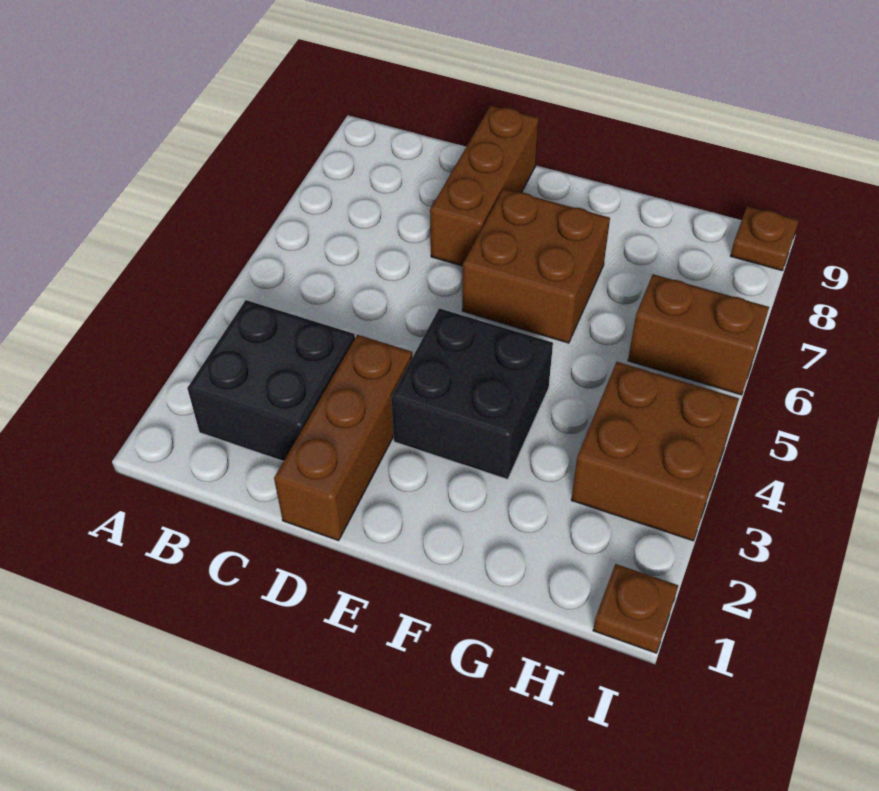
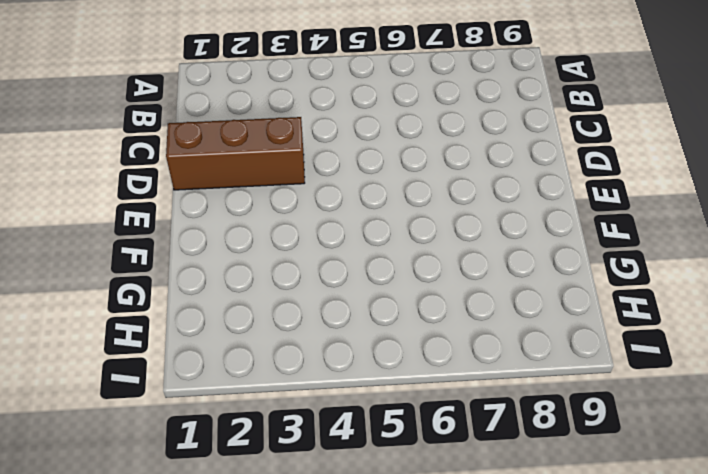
none -> black brick B2:C3 level 1
none -> brown brick D7:D9 level 1

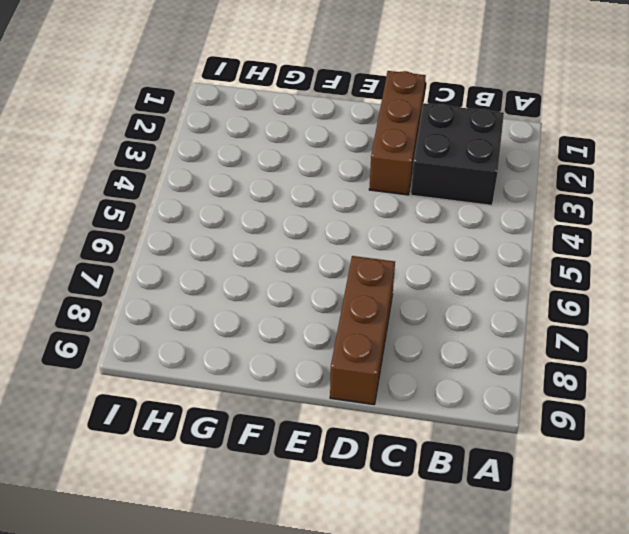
none -> black brick E3:F4 level 1
none -> brown brick E6:F7 level 1

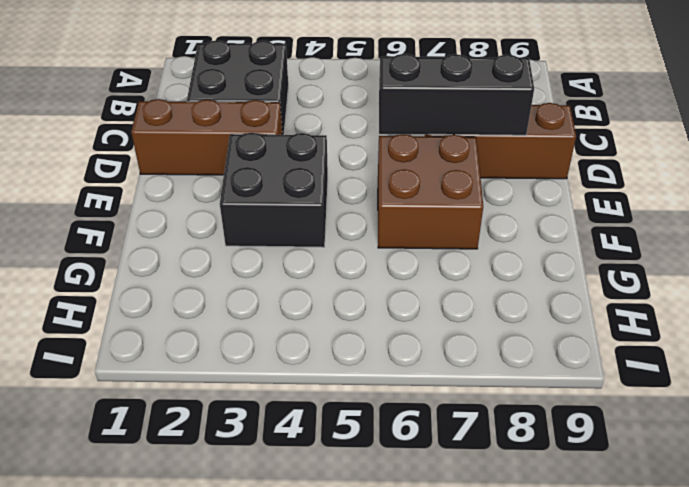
black brick D6:D8 level 2 -> none
none -> brown brick H3:I4 level 1
none -> brown brick H6:I6 level 1

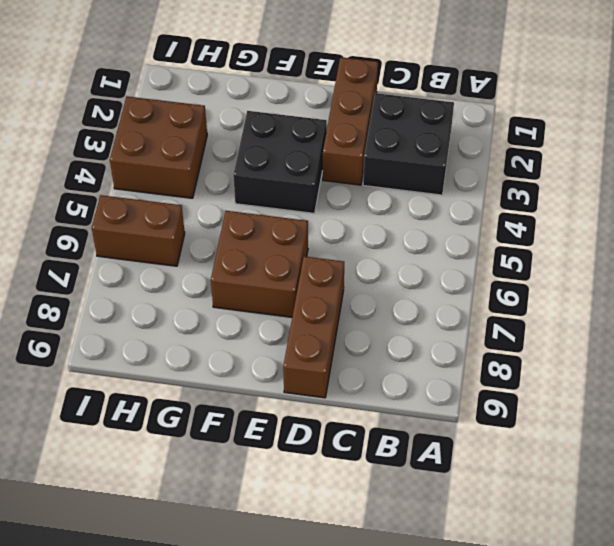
none -> brown plate I1 level 1
none -> brown plate I9 level 1

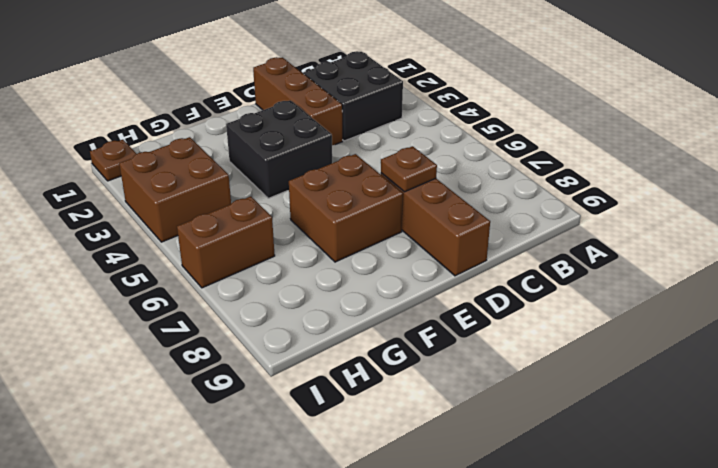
brown plate D7 level 2 -> brown plate I9 level 1

